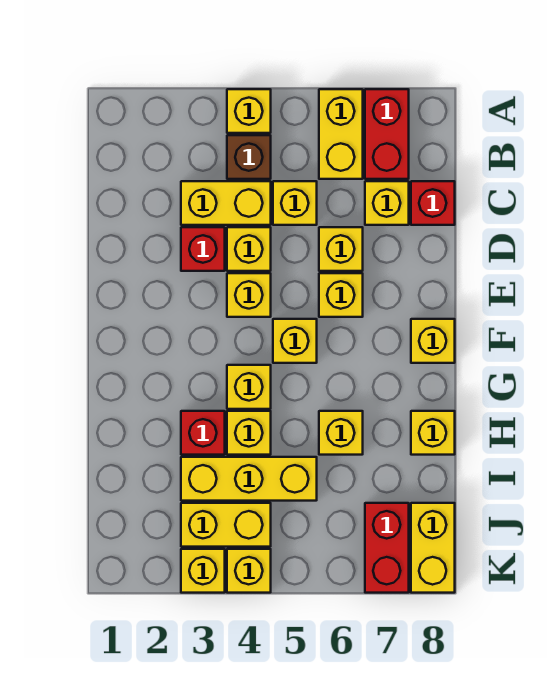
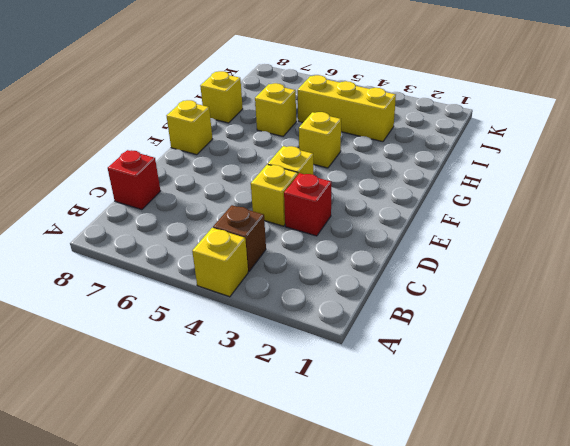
none -> yellow brick A6:B6 level 1
none -> red brick A7:B7 level 1
none -> yellow brick C3:C4 level 1

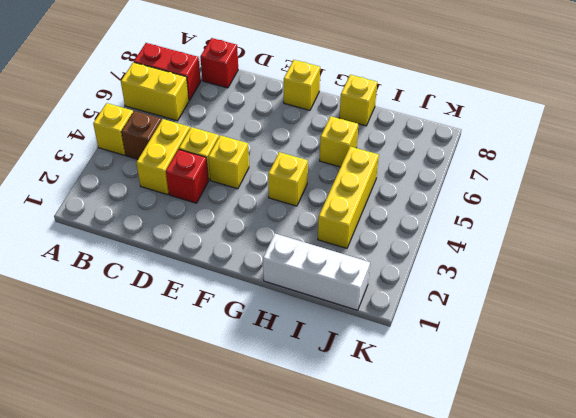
white brick H1:J1 level 1 -> none
none -> yellow brick C5 level 1
none -> yellow brick C7 level 1
none -> yellow brick D6 level 1

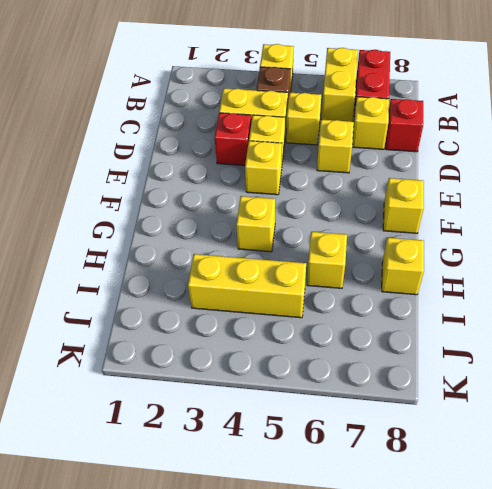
none -> yellow brick E6 level 1
none -> yellow brick F5 level 1
none -> red brick H3 level 1

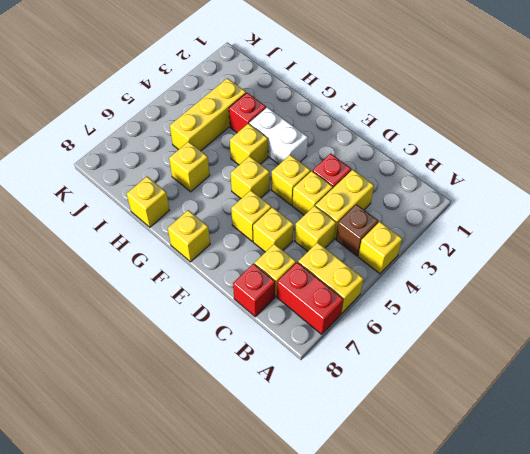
white brick F3:G3 level 1 -> none
none -> yellow brick H4 level 1
none -> yellow brick J3:J4 level 1
none -> red brick J7:K7 level 1

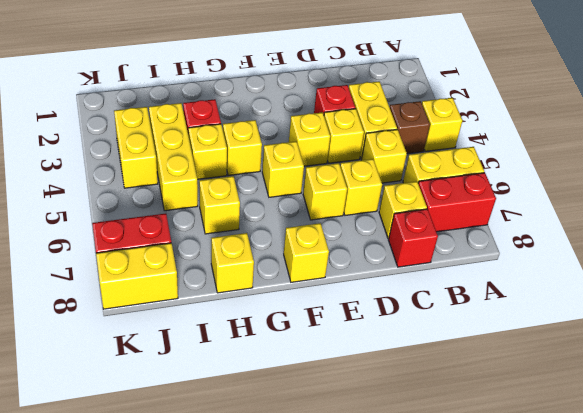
none -> yellow brick K3 level 1
none -> yellow brick K4 level 1

